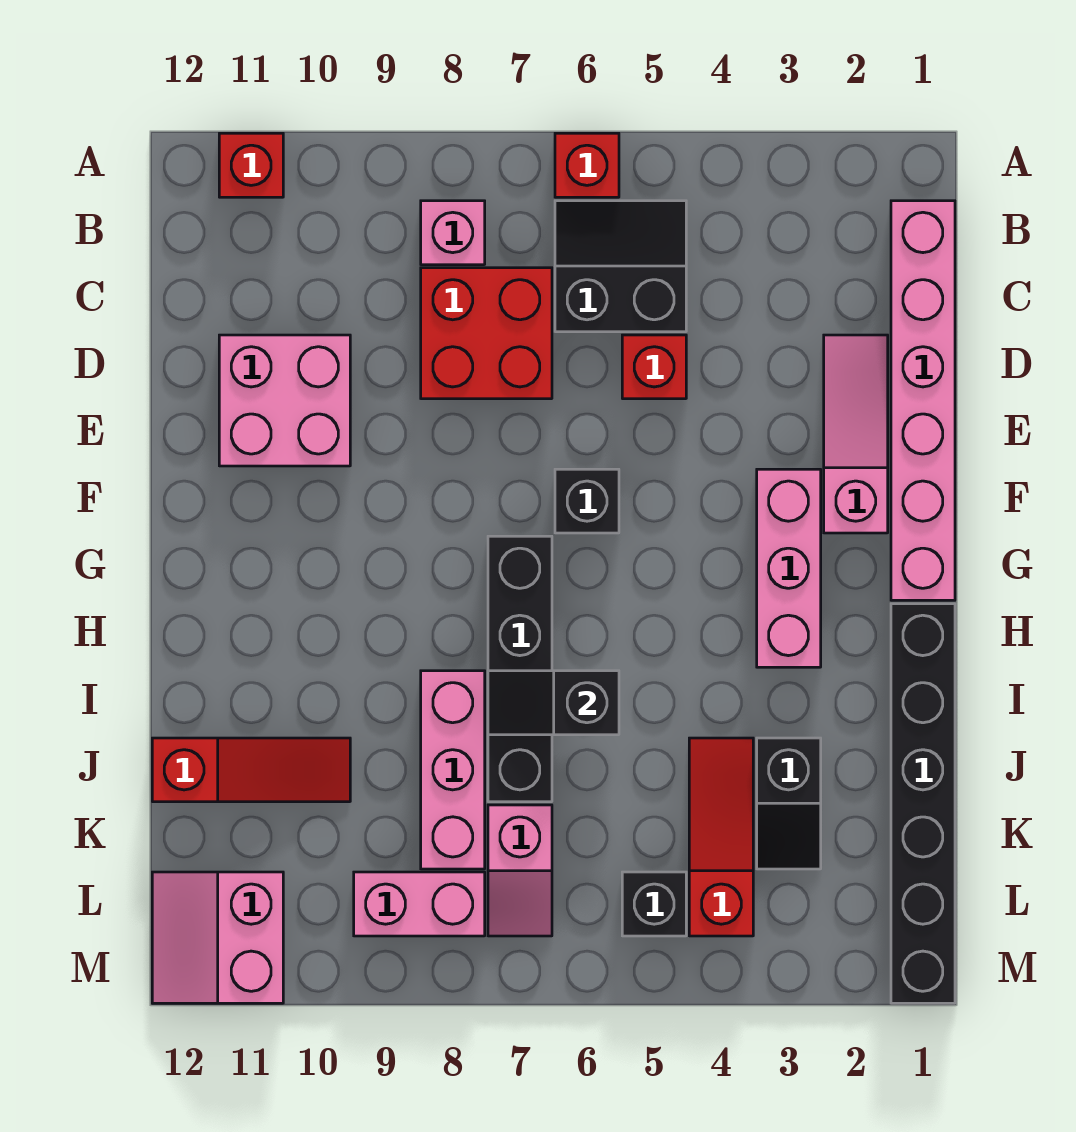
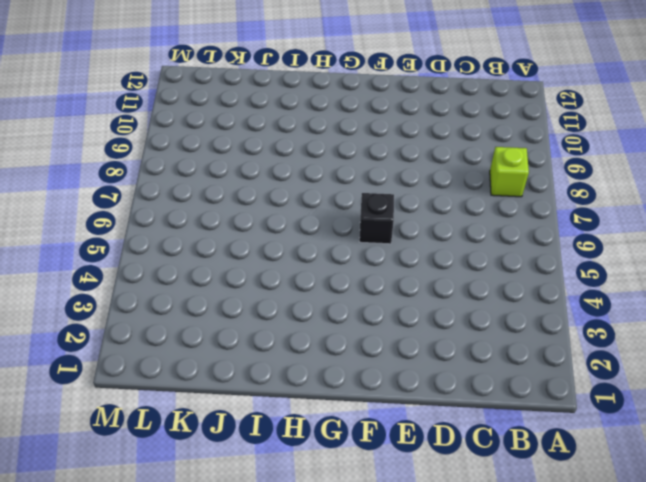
lime brick B8 level 1 -> pink brick B8 level 1
none -> red brick A6 level 1
none -> red brick A11 level 1
none -> pink brick B1:G1 level 1

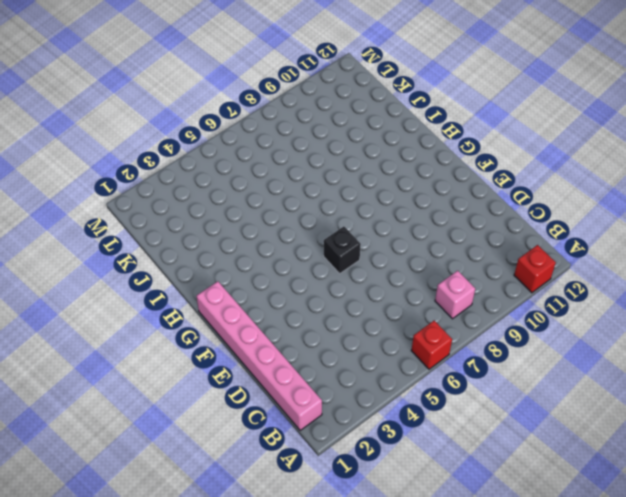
none -> black slope B5:C6 level 1 top C
none -> red brick C7:D8 level 1
none -> pink slope D2:F2 level 1 top F

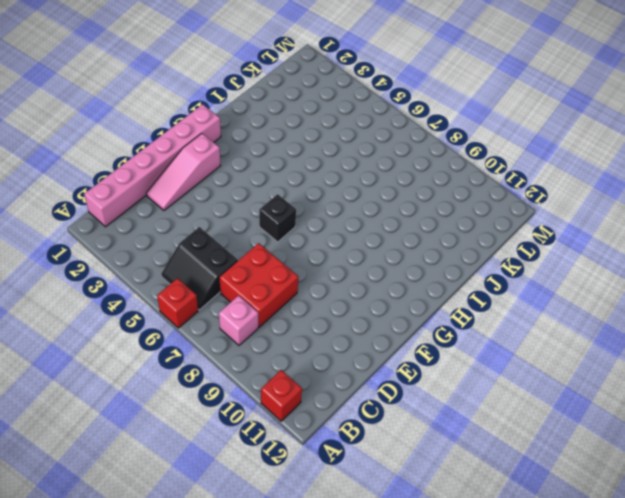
none -> red brick D5 level 1
none -> pink brick D10:E11 level 1
none -> pink brick F3:H3 level 1

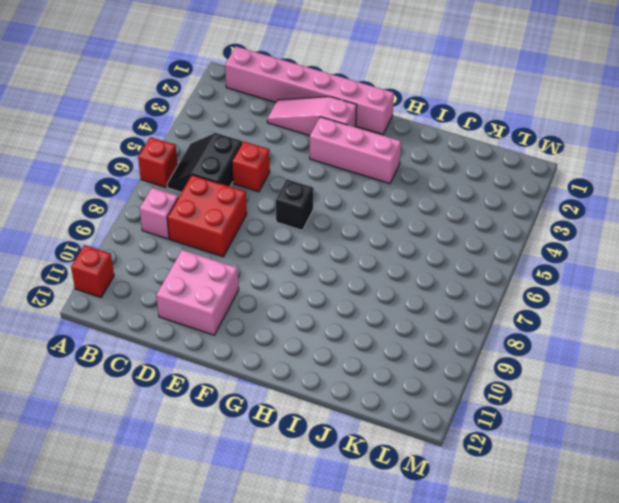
none -> black brick G7:J7 level 1
none -> black brick H1:M1 level 1
none -> pink brick I8:K8 level 1

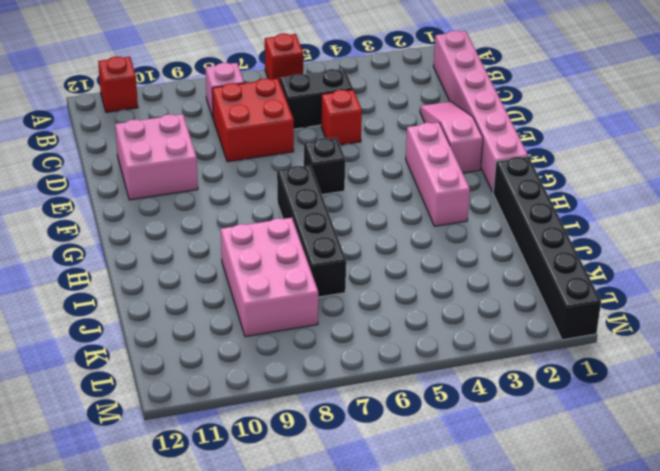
pink brick I8:K9 level 1 -> pink brick I8:K8 level 1
none -> black slope J3:K3 level 1 top J
none -> red slope J4:L4 level 1 top L
none -> red slope J10:J12 level 1 top 12

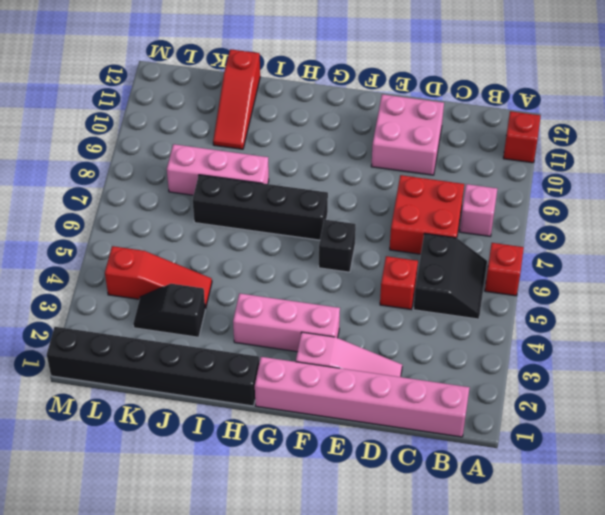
none -> pink slope K7:L7 level 1 top K
none -> black brick L5 level 1
none -> pink brick L8:L9 level 1

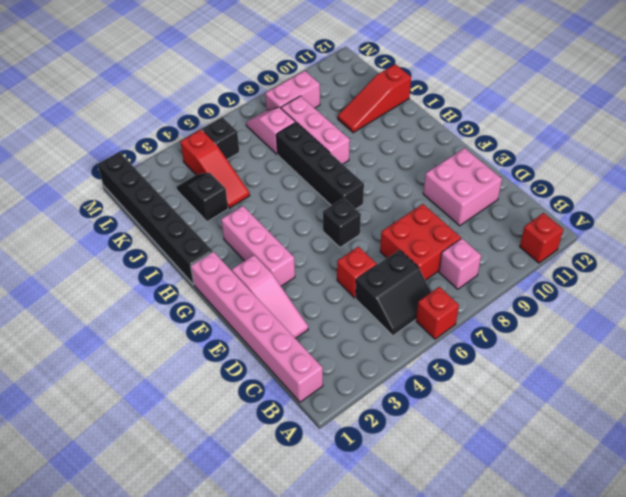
none -> pink slope L11:M12 level 1 top 11
none -> black slope I6:I7 level 2 top 6

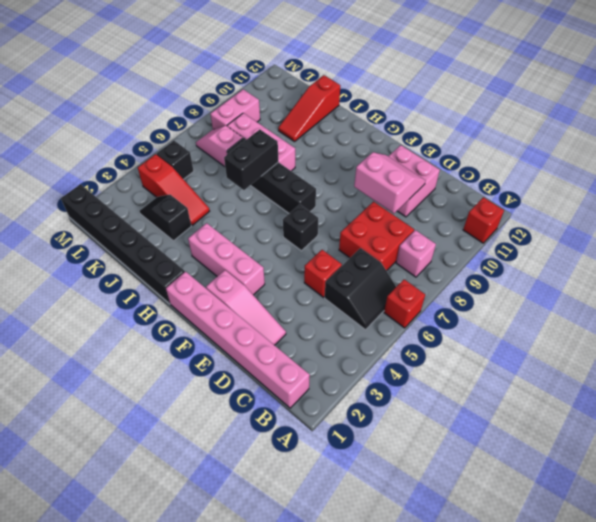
pink slope D9:E10 level 2 top 9 -> pink slope L11:M12 level 1 top 11
black brick I6:I7 level 2 -> black slope I6:I7 level 2 top 6

